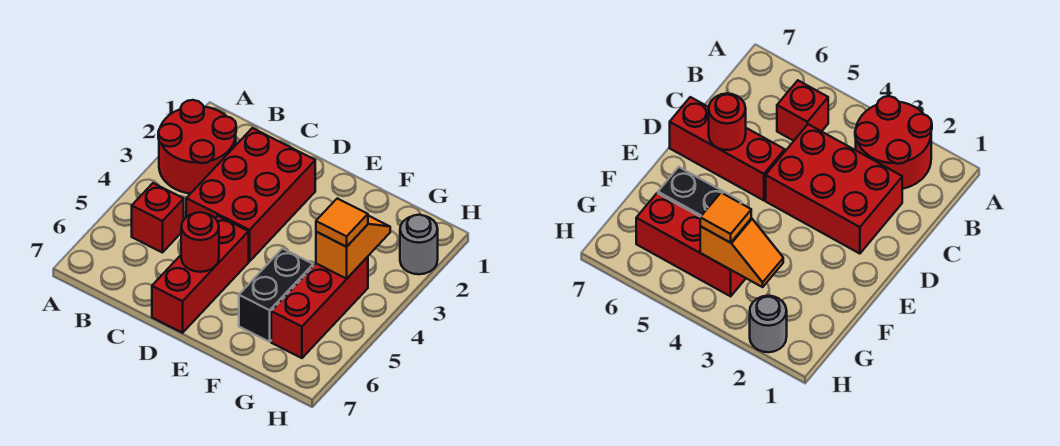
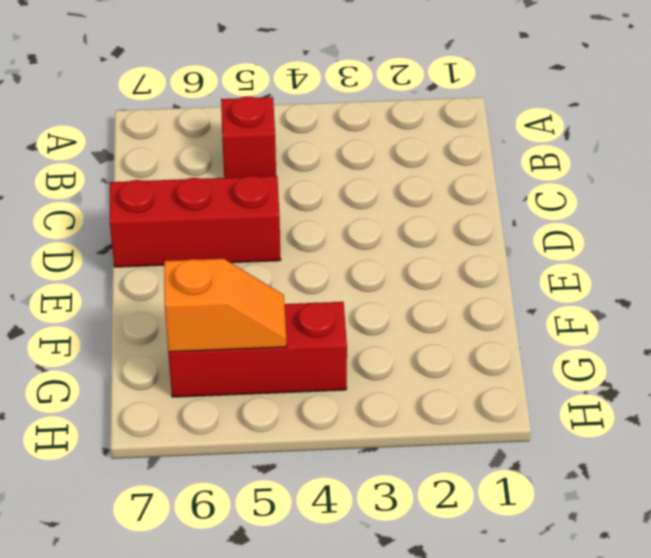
orange slope G5:G6 level 2 top 6 -> orange slope G3:G4 level 2 top 4
none -> red round brick A2:B3 level 1
none -> red brick C2:D4 level 1

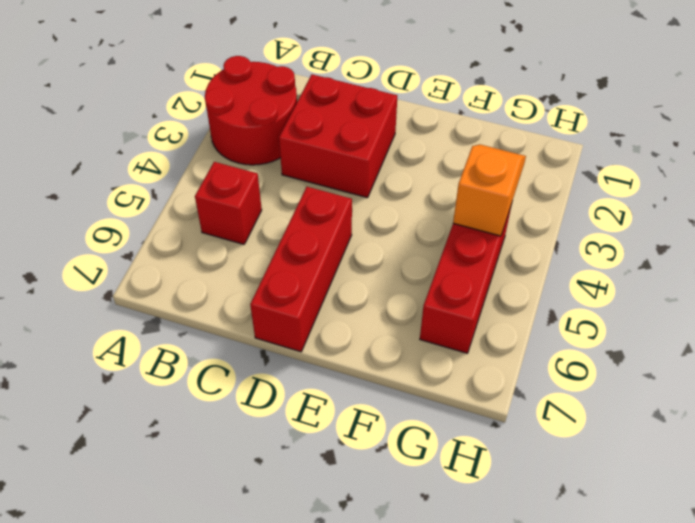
red brick C2:D3 level 1 -> red brick C2:D4 level 1
none -> black brick F5:F6 level 1
none -> grey round brick H2 level 1

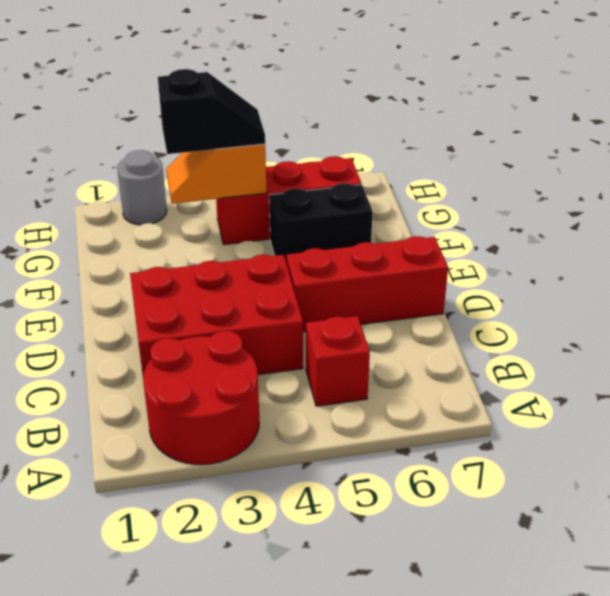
black slope G3:G4 level 3 top 3 -> orange tile G4 level 3
none -> red round brick D6 level 2

